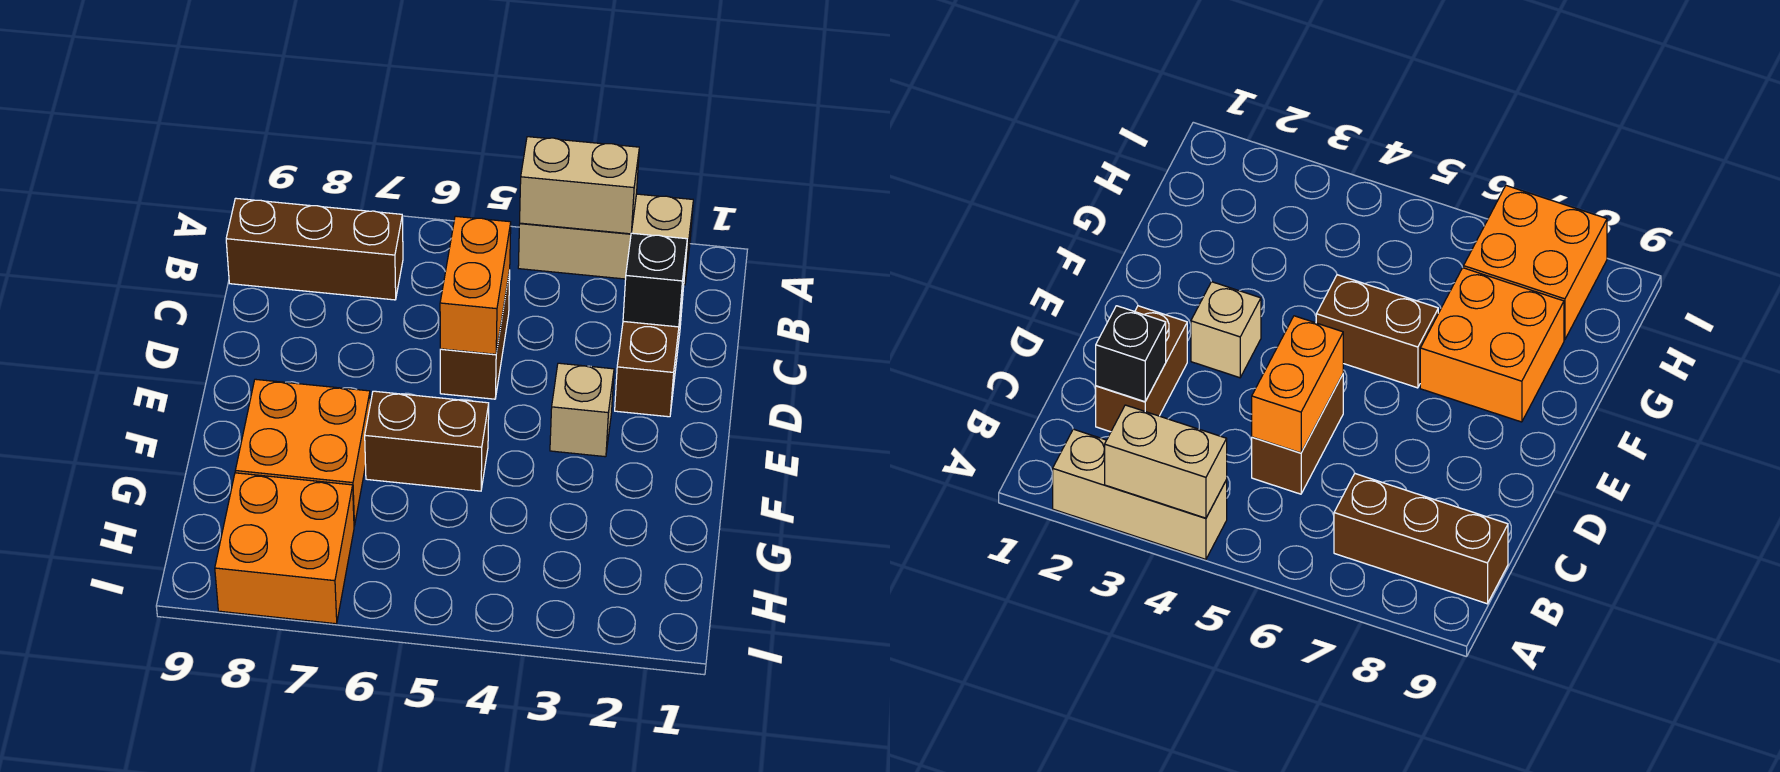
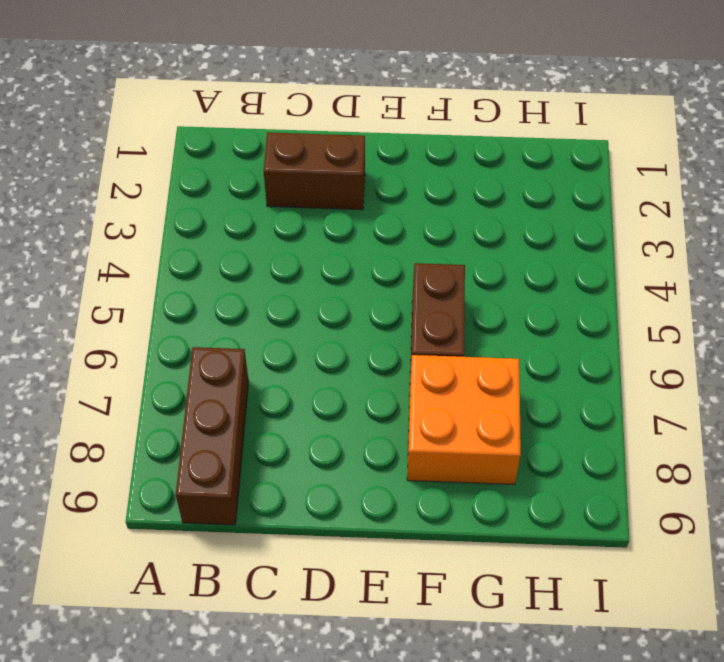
none -> tan brick A2:A4 level 1
none -> brown brick C5:D5 level 1

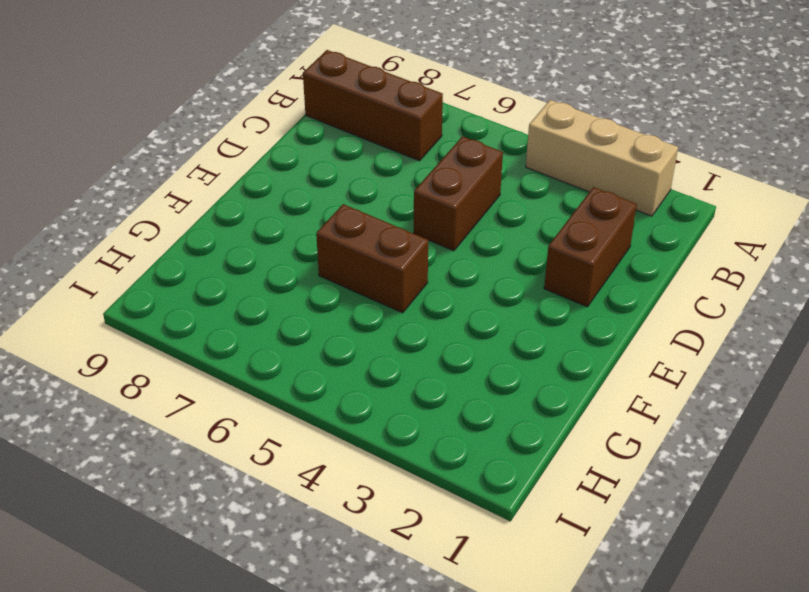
none -> tan brick E3 level 1
none -> orange brick F7:G8 level 1

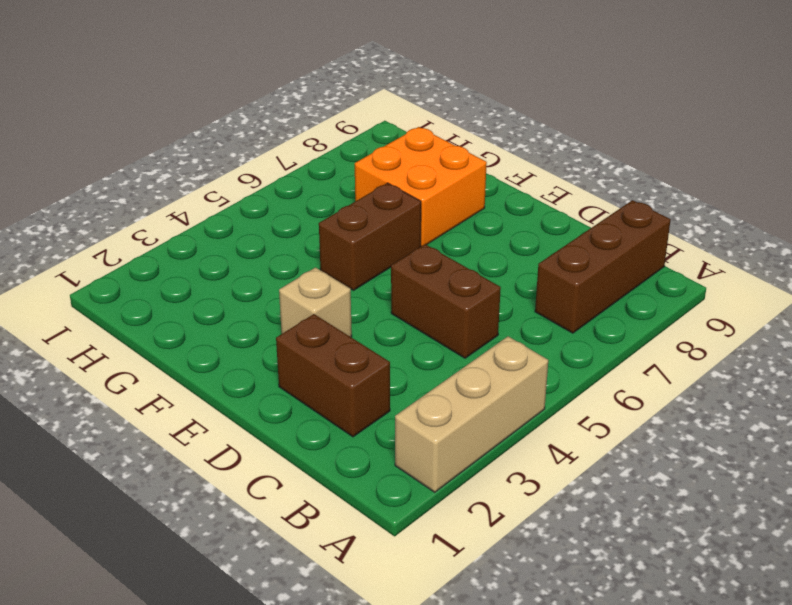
none -> orange brick H7:I8 level 1
none -> tan brick A3:A4 level 2

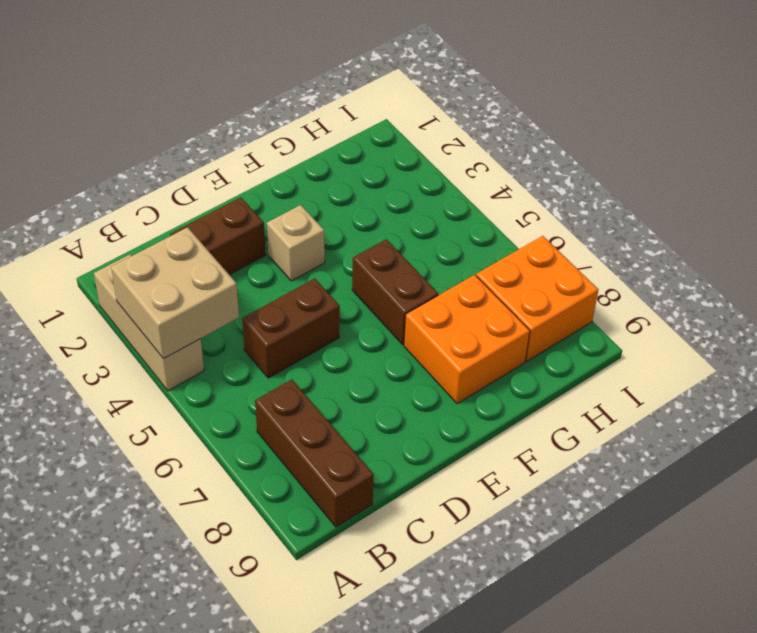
tan brick A3:B4 level 2 -> tan brick A3:A4 level 2
none -> black brick C2 level 2
none -> orange brick C5:D5 level 2

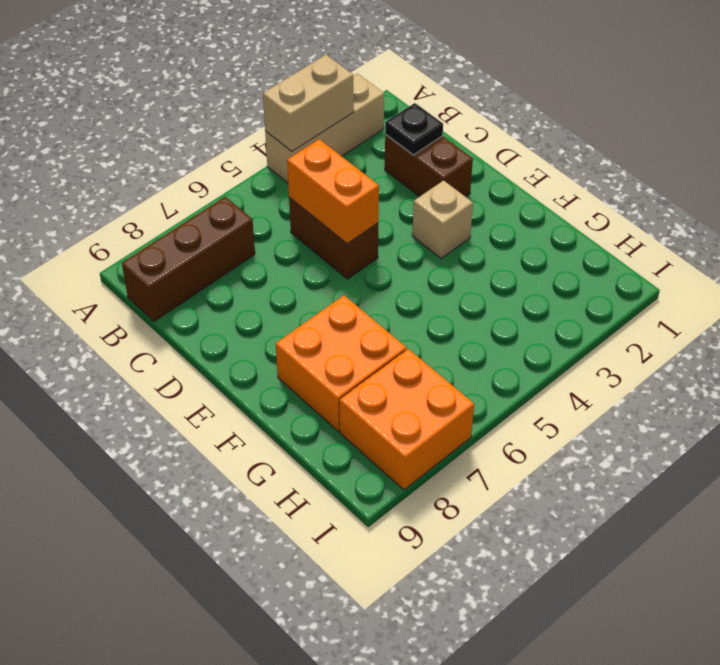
black plate C2 level 2 -> black brick C2 level 2
none -> brown brick F5:F6 level 1

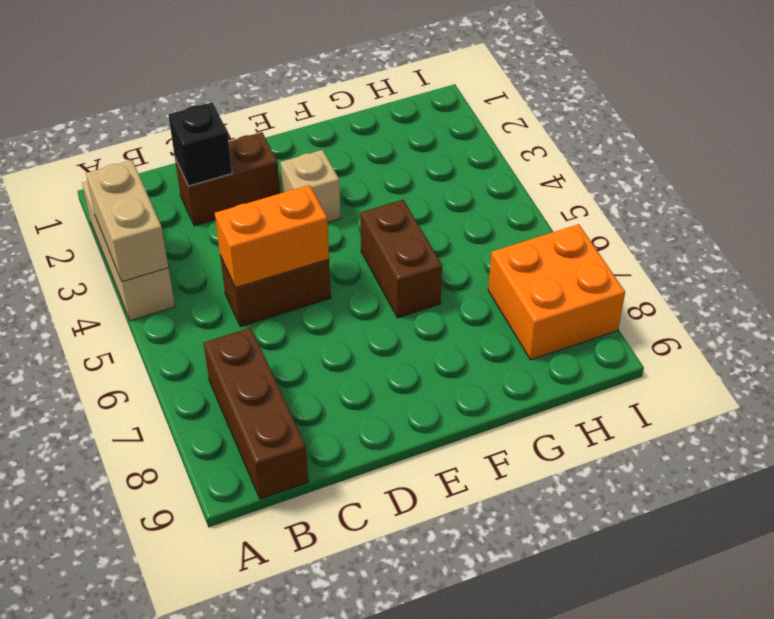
none -> orange brick F7:G8 level 1

